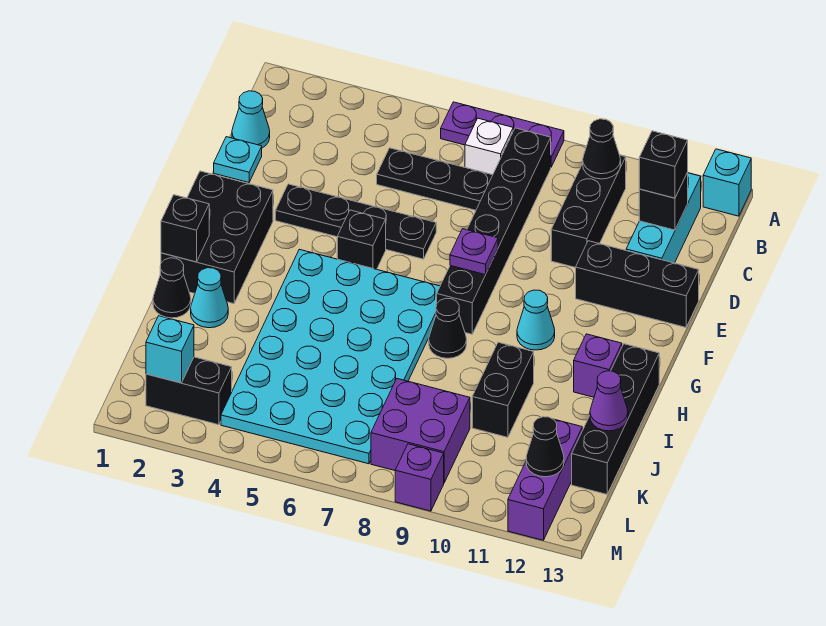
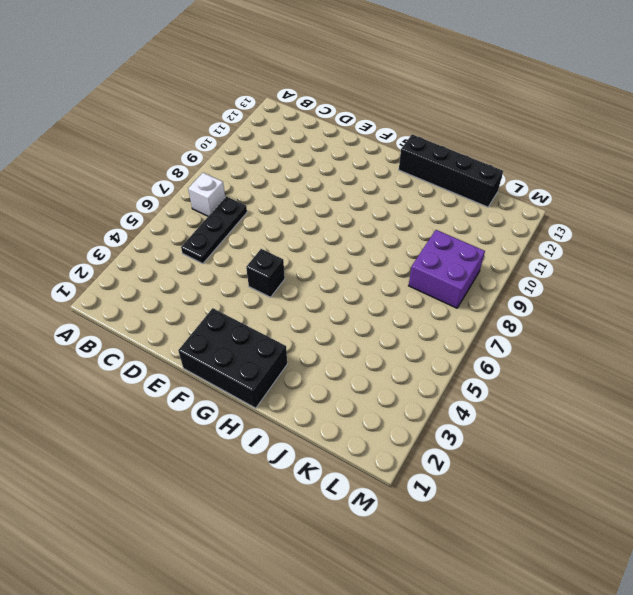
none -> purple plate A6:A8 level 1
none -> cyan brick A13 level 1
none -> black brick B8:G8 level 1
none -> black brick B10:D10 level 1

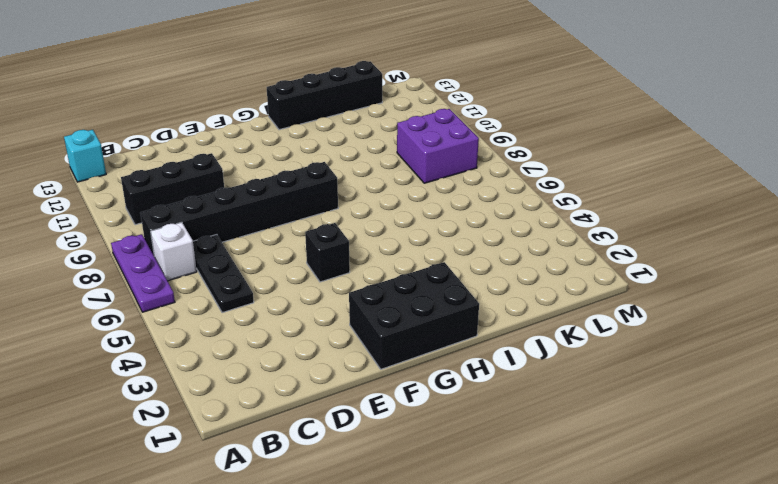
none -> cyan brick B12:D12 level 1
none -> cyan cone C1 level 1
none -> cyan plate D1 level 1
none -> black plate E3:E6 level 1

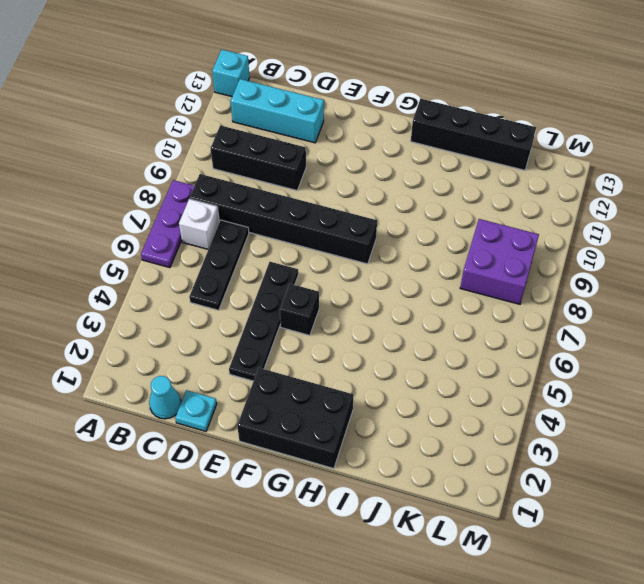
none -> black brick E11:E13 level 1
none -> cyan plate G4:L7 level 1
none -> cyan cone G10 level 1
none -> black cone H8 level 1

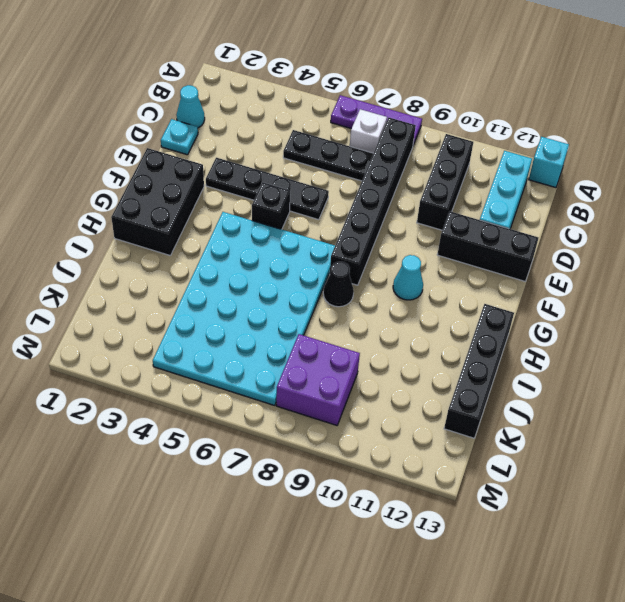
none -> purple brick H12 level 1
none -> black cone I1 level 1
none -> cyan cone I2 level 1
none -> black brick I10:J10 level 1

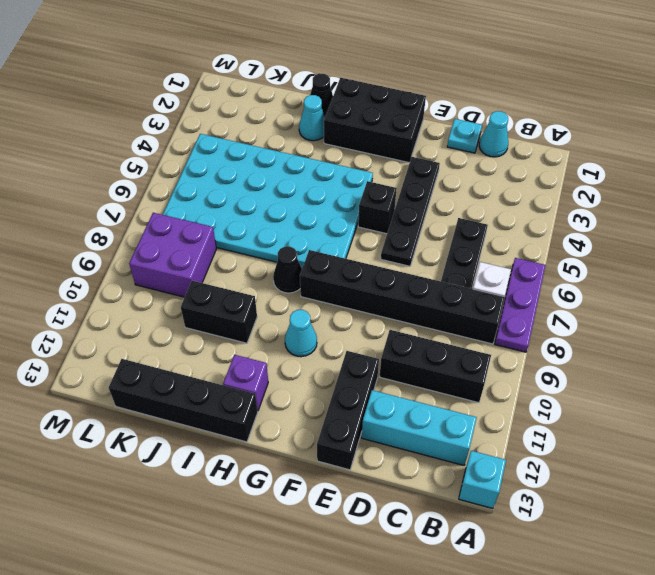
none -> purple brick K12:M12 level 1
none -> black brick L2:L3 level 1
none -> purple brick M9 level 1
none -> black cone B10 level 2

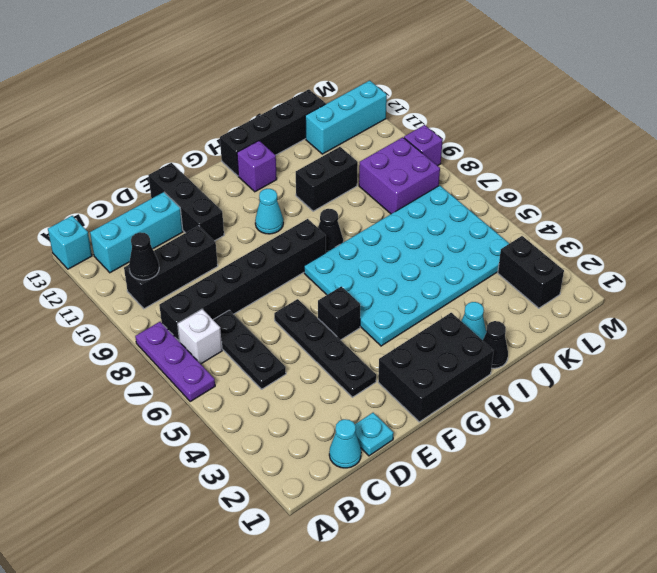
cyan brick K12:M12 level 1 -> purple brick K12:M12 level 1
none -> black brick C12 level 2
none -> purple plate F8 level 2
none -> black brick H1 level 2
none -> purple cone J13 level 2

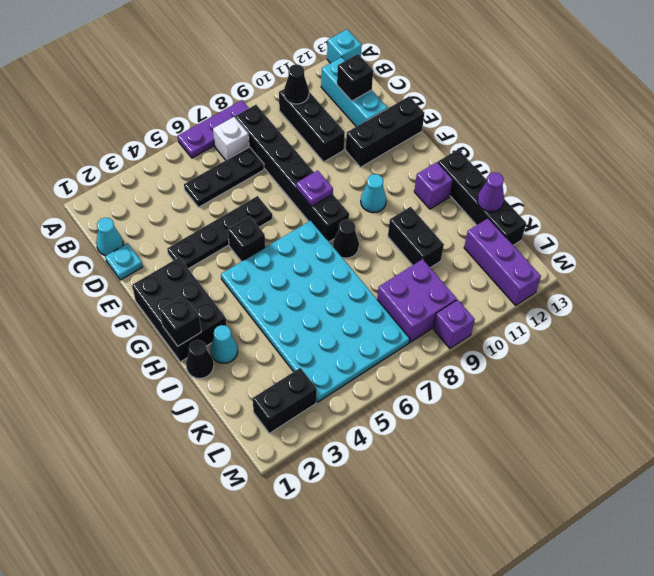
none -> cyan brick L2 level 2
none -> black cone L12 level 2
none -> black brick C12 level 3

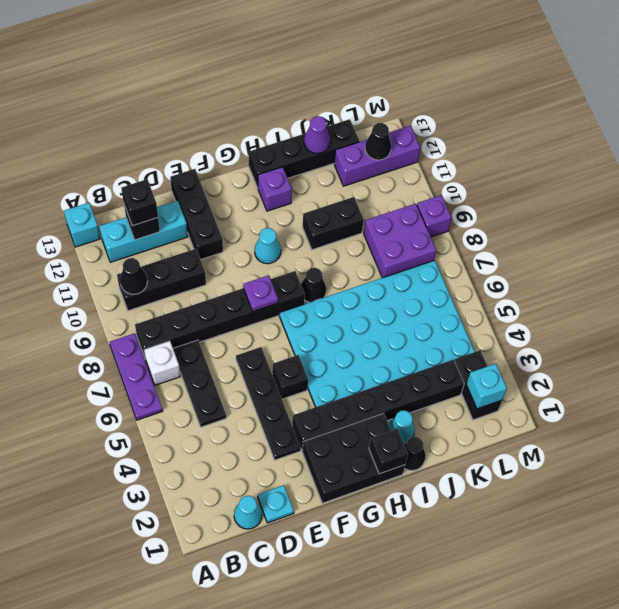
black brick F3:K3 level 1 -> none

